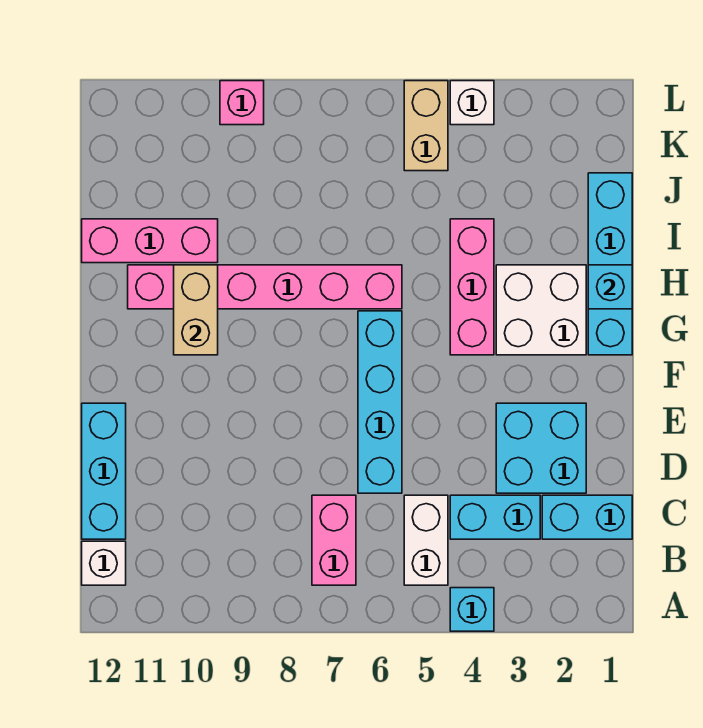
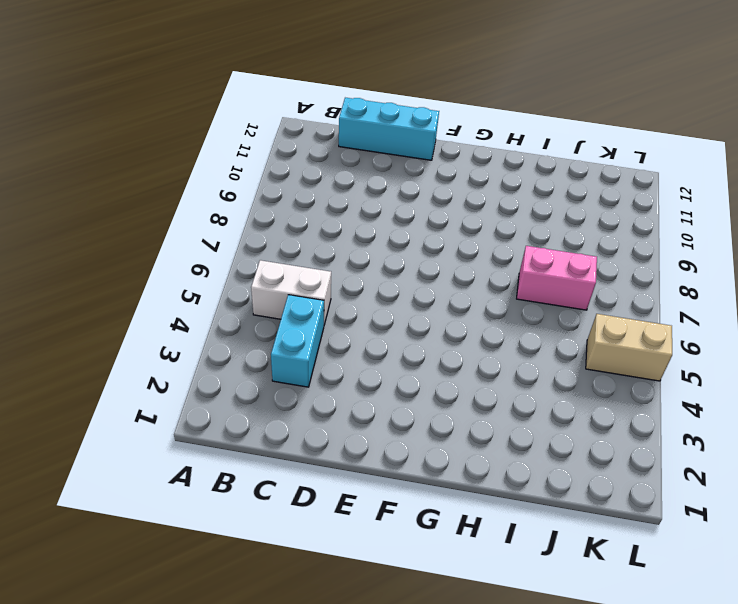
pink brick I7:J7 level 1 -> pink brick B7:C7 level 1
none -> cyan brick A4 level 1
none -> white brick B12 level 1
none -> cyan brick C1:C2 level 1

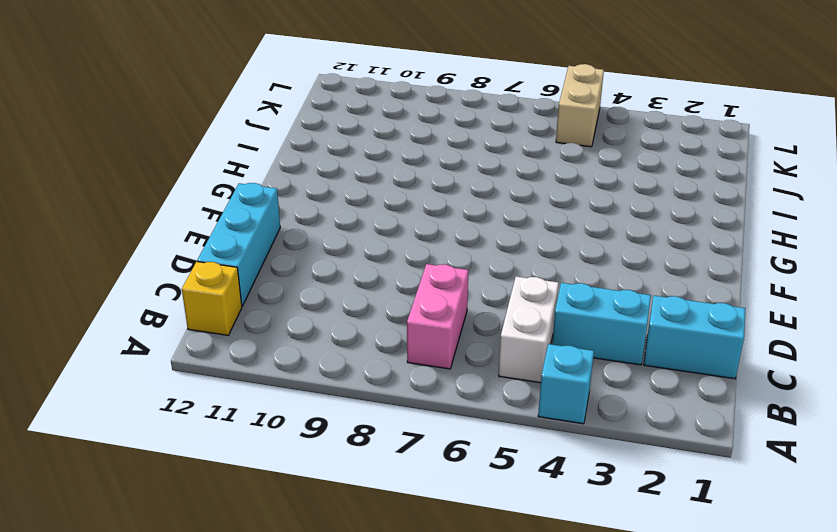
yellow brick B12 level 1 -> white brick B12 level 1
none -> cyan brick D2:E3 level 1
none -> cyan brick D6:G6 level 1
none -> cyan brick G1:J1 level 1

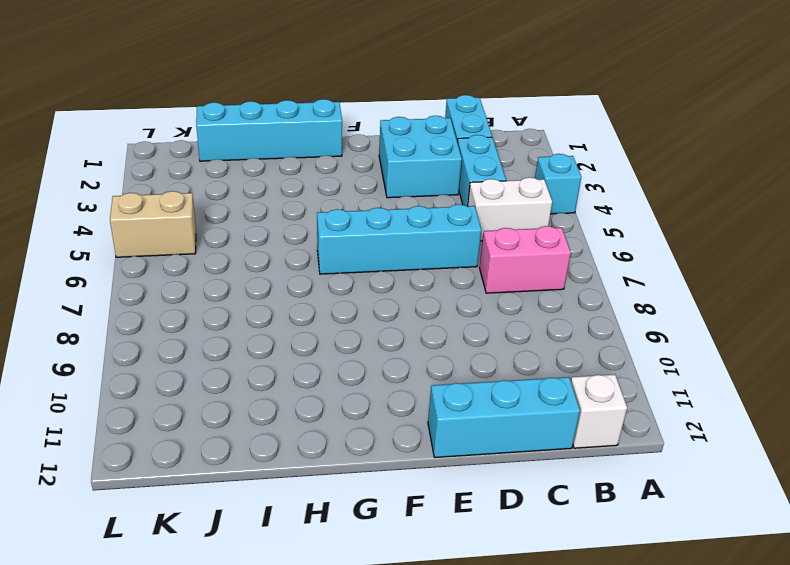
none -> white brick G2:H3 level 1
none -> pink brick G4:I4 level 1
none -> pink brick H6:H11 level 1

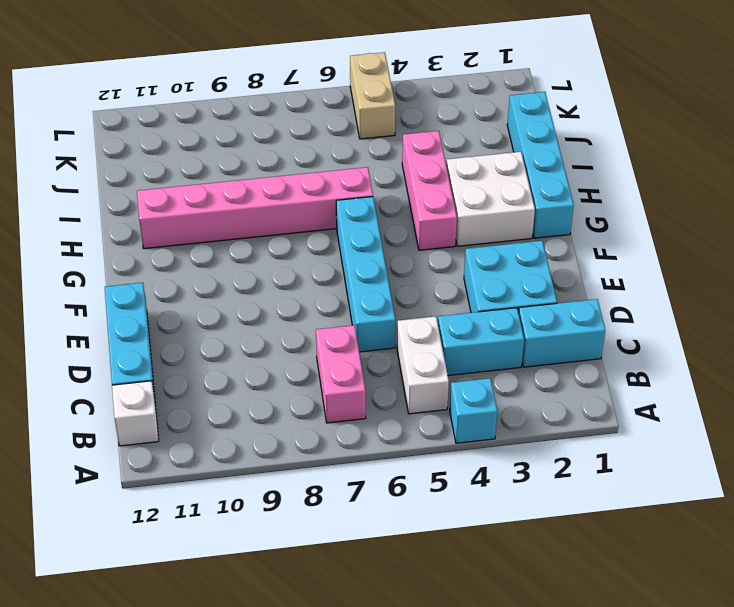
none -> pink brick I10:I12 level 1
none -> white brick L4 level 1
none -> pink brick L9 level 1

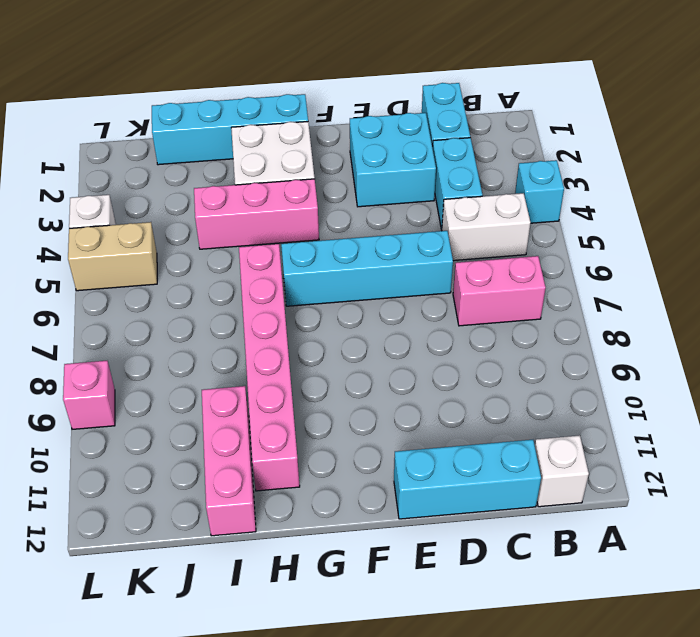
none -> tan brick G10:H10 level 2
none -> cyan brick H1 level 2

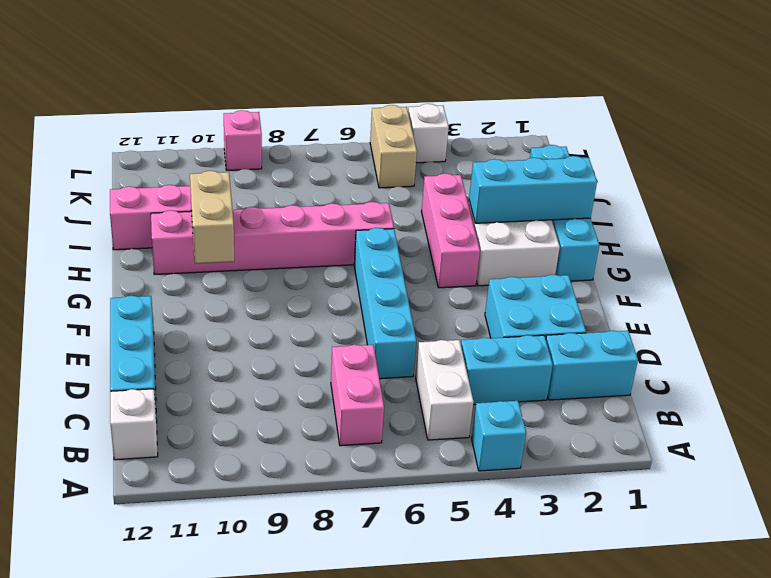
cyan brick H1:H3 level 2 -> cyan brick H1 level 2

